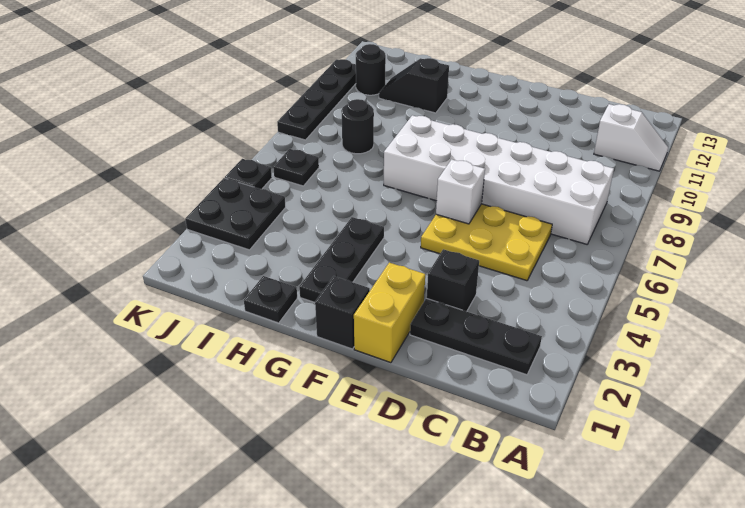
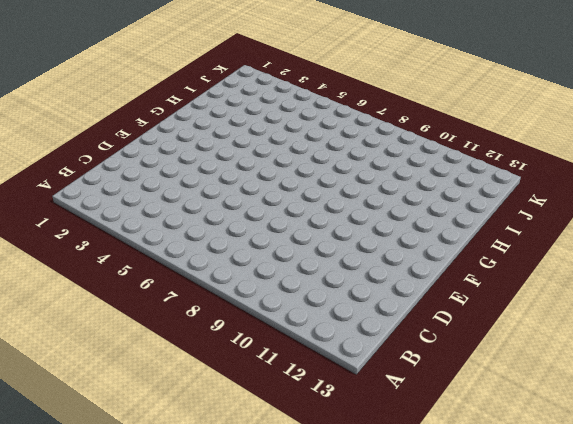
none -> white slope A11:B11 level 1 top B
none -> black plate B2:D2 level 1
none -> white brick B7:G8 level 1

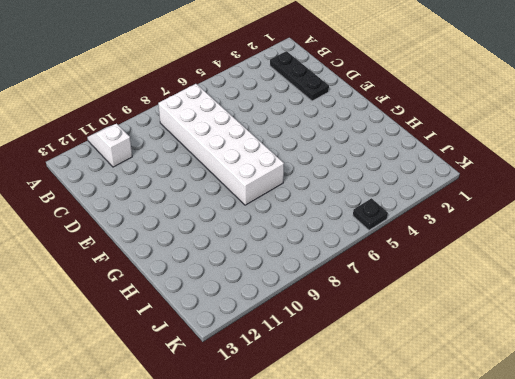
none -> yellow plate C5:E6 level 1
none -> black brick D3 level 1
none -> yellow brick E1:E2 level 1

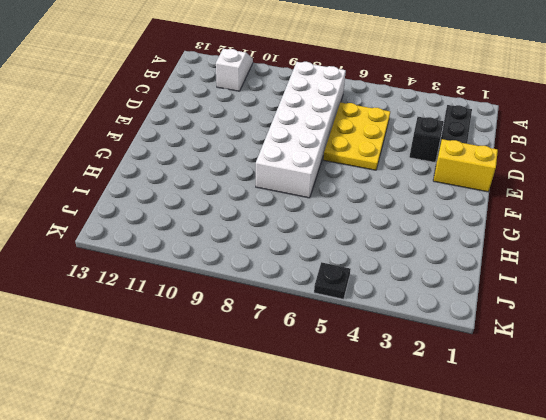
none -> black brick F1 level 1
none -> black plate G2:G4 level 1
none -> black plate H1 level 1

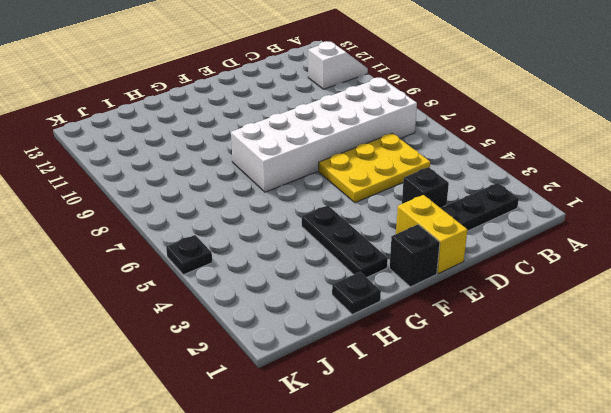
none -> black slope H11:I11 level 1 top H
none -> black round brick I8 level 1
none -> black plate J3:K4 level 1

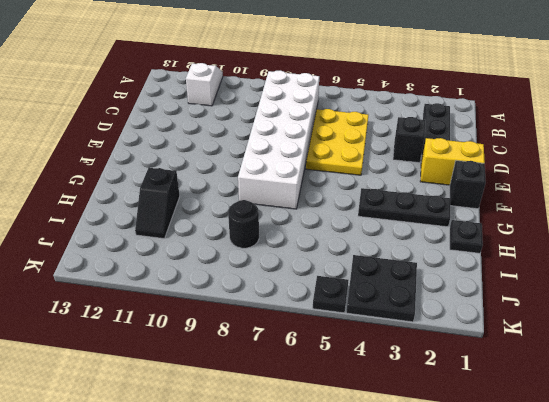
none -> black plate J6 level 1
none -> black round brick J11 level 1
none -> black plate K8:K11 level 1

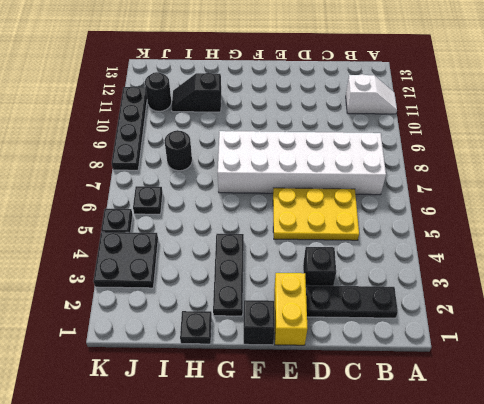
none -> white brick E6 level 2

